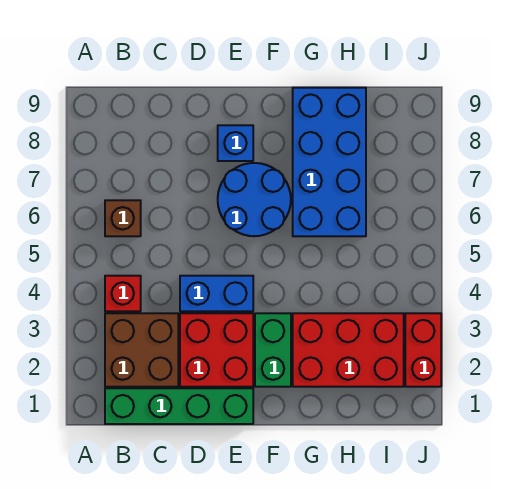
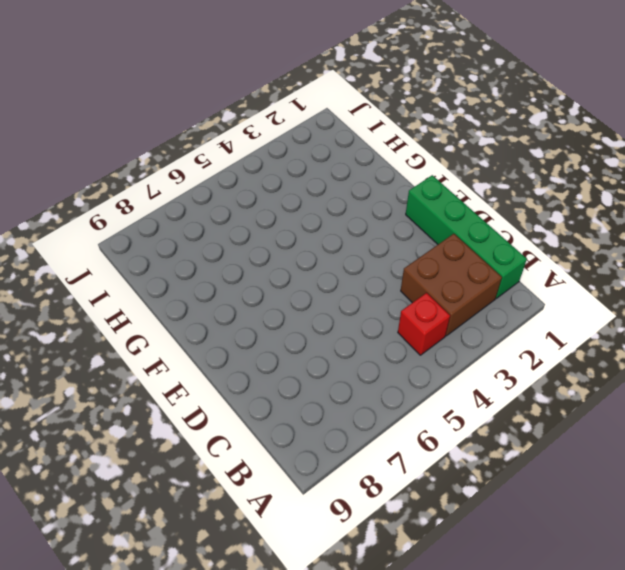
none -> brown brick B6 level 1
none -> red brick D2:E3 level 1
none -> blue brick D4:E4 level 1

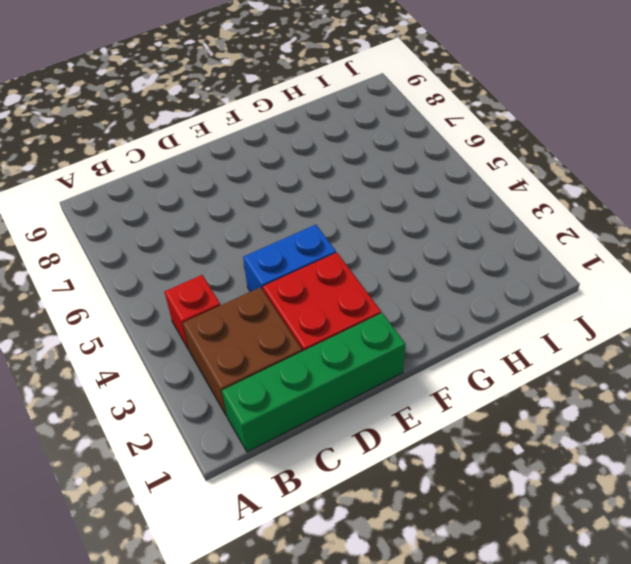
none -> brown brick B6 level 1
none -> blue round brick E6:F7 level 1
none -> blue brick E8 level 1

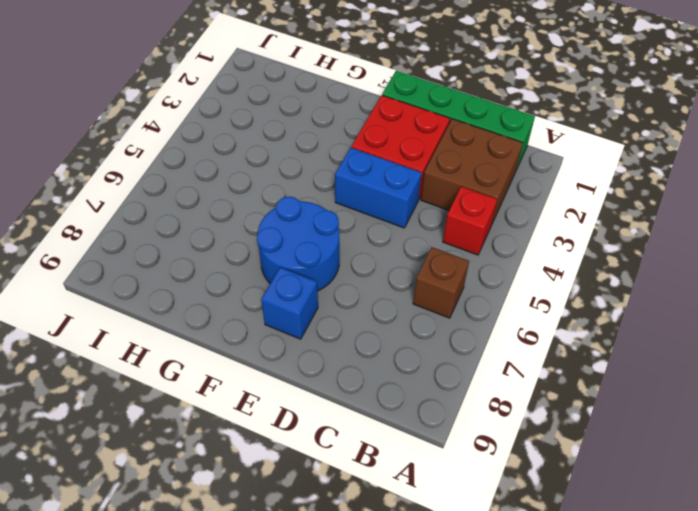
none -> green brick F2:F3 level 1
none -> red brick G2:I3 level 1
none -> blue brick G6:H9 level 1

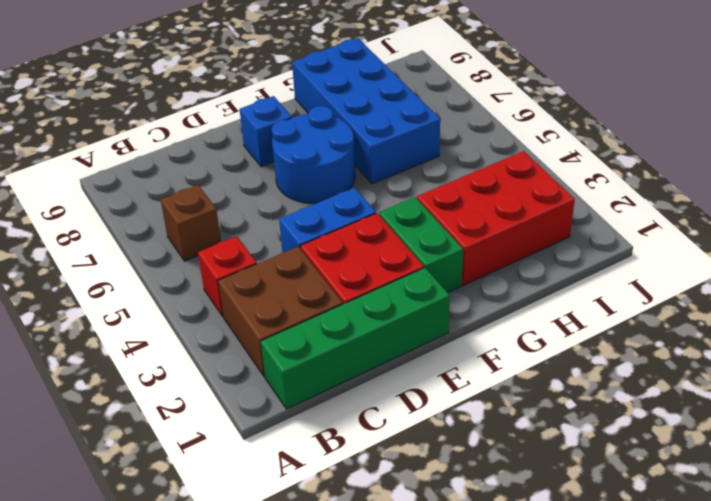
none -> red brick J2:J3 level 1

